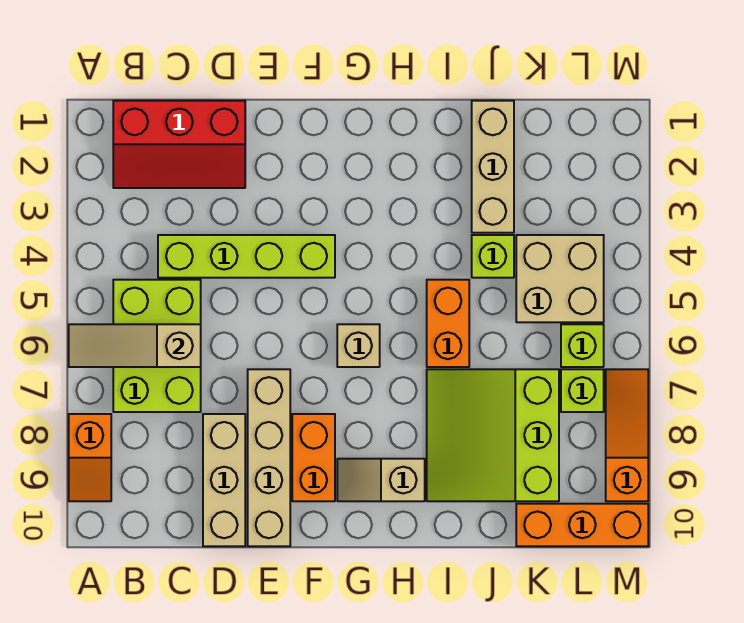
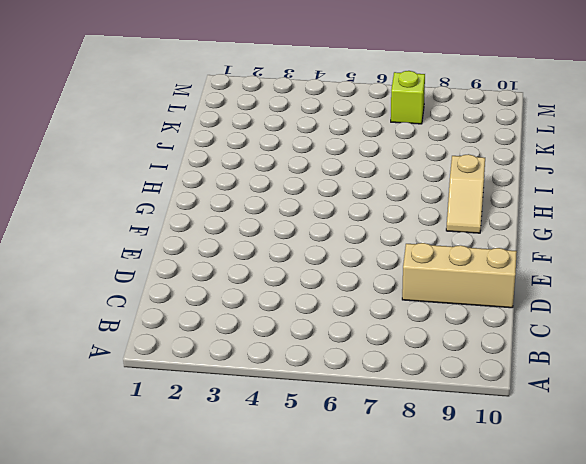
none -> orange slope A8:A9 level 1 top 8
none -> red slope B1:D2 level 1 top 1
none -> lime brick B5:C7 level 1

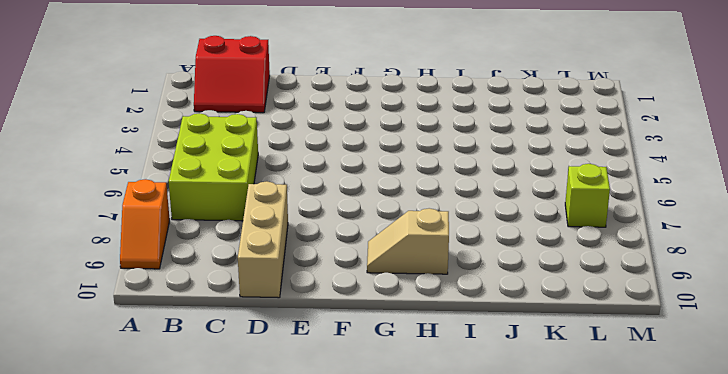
red slope B1:C2 level 1 top 1 -> red slope B1:D2 level 1 top 1
none -> lime brick C4:F4 level 1
none -> tan brick E7:E10 level 1
none -> orange brick F8:F9 level 1

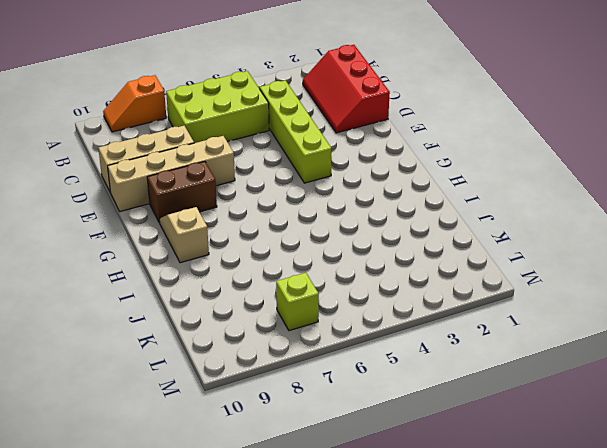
brown brick F8:F9 level 1 -> orange brick F8:F9 level 1
none -> tan brick G6 level 1
none -> orange brick I5:I6 level 1
none -> lime slope I7:K9 level 1 top K

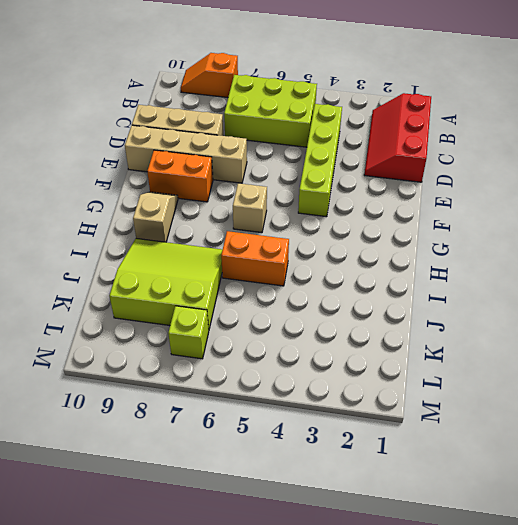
none -> tan brick J1:J3 level 1
none -> lime brick J4 level 1
none -> tan brick K4:L5 level 1

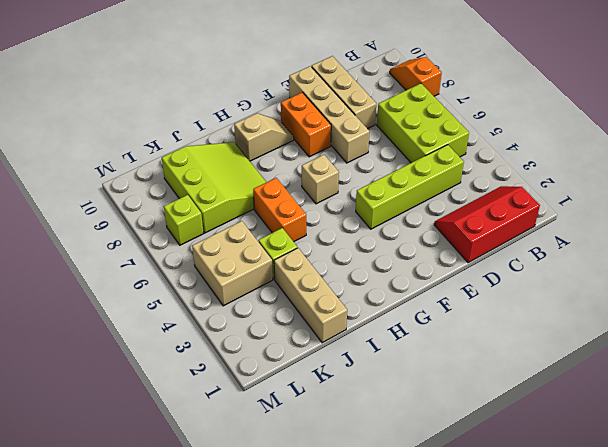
none -> orange brick K10:M10 level 1
none -> lime brick L6 level 1
none -> orange slope M7:M9 level 1 top 9

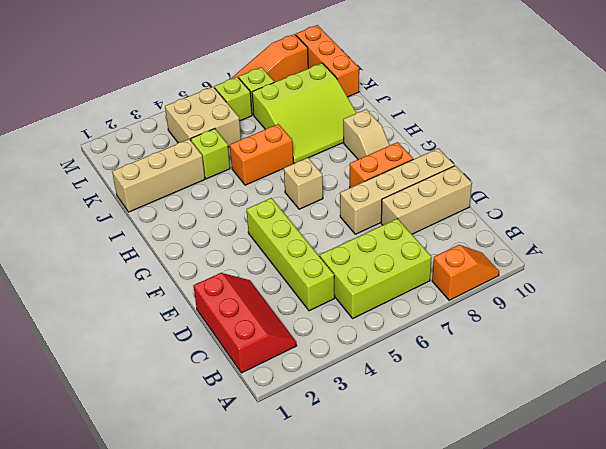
none -> tan slope A6:C6 level 2 top C

